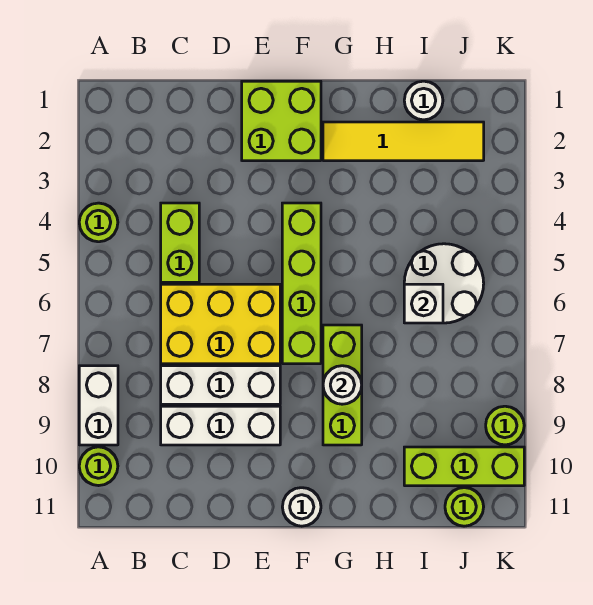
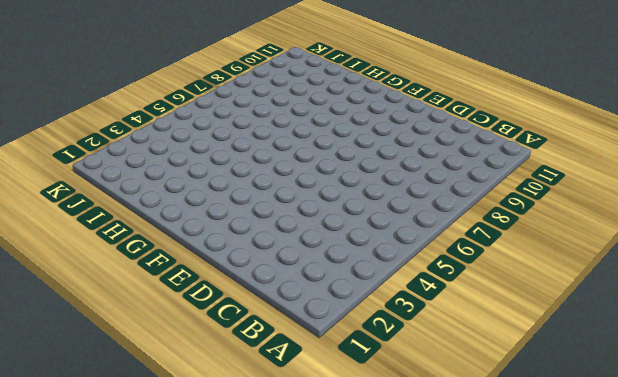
none -> lime round brick A4 level 1
none -> white brick A8:A9 level 1
none -> lime round brick A10 level 1

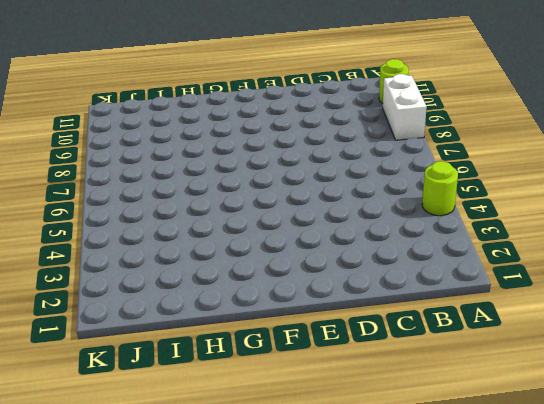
none -> lime brick C4:C5 level 1
none -> yellow brick C6:E7 level 1
none -> white brick C8:E8 level 1

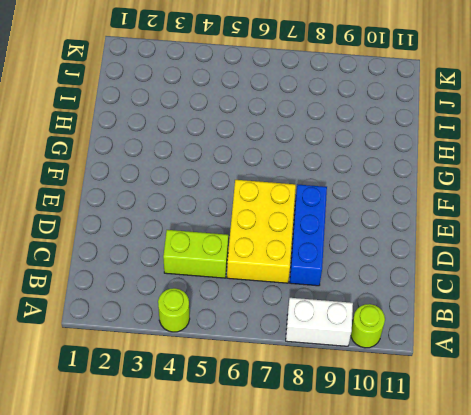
blue brick C8:E8 level 1 -> white brick C8:E8 level 1
none -> white brick C9:E9 level 1
none -> lime brick E1:F2 level 1
none -> lime brick F4:F7 level 1

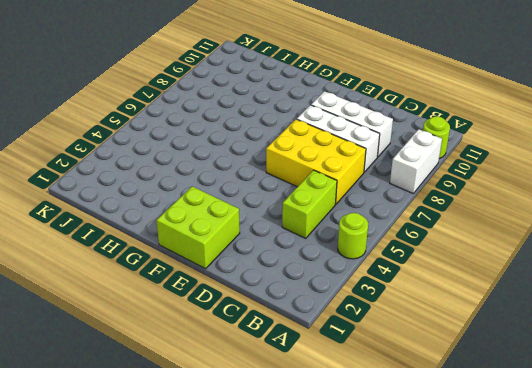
none -> lime brick F4:F7 level 1
none -> white round brick F11 level 1
none -> yellow tile G2:J2 level 1

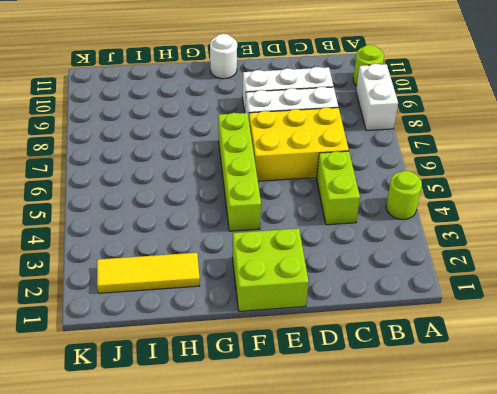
yellow tile H2:J2 level 1 -> yellow tile G2:J2 level 1
none -> lime brick G7:G9 level 1
none -> white round brick I1 level 1
none -> white round brick I5:J6 level 1

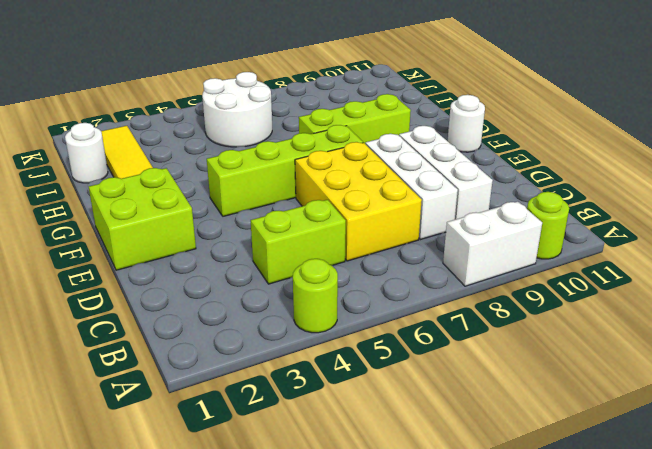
none -> lime brick I10:K10 level 1
none -> lime round brick J11 level 1
none -> lime round brick K9 level 1

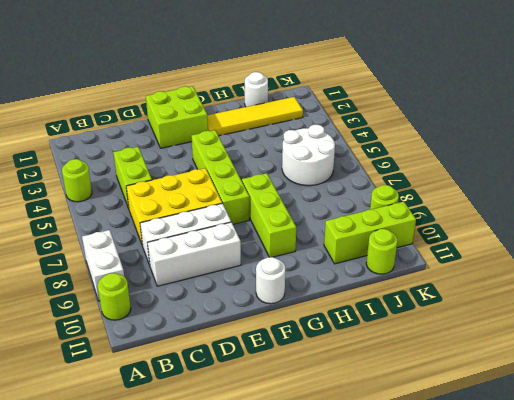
none -> white round brick G8 level 2
none -> white brick I6 level 2

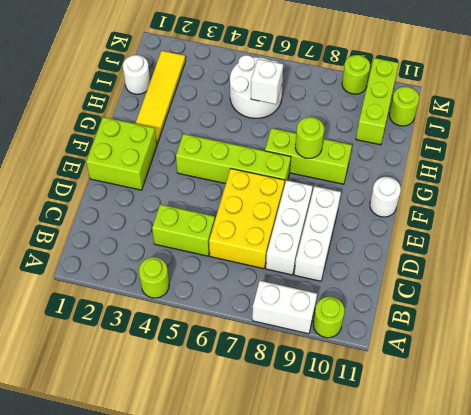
lime round brick G8 level 2 -> white round brick G8 level 2

